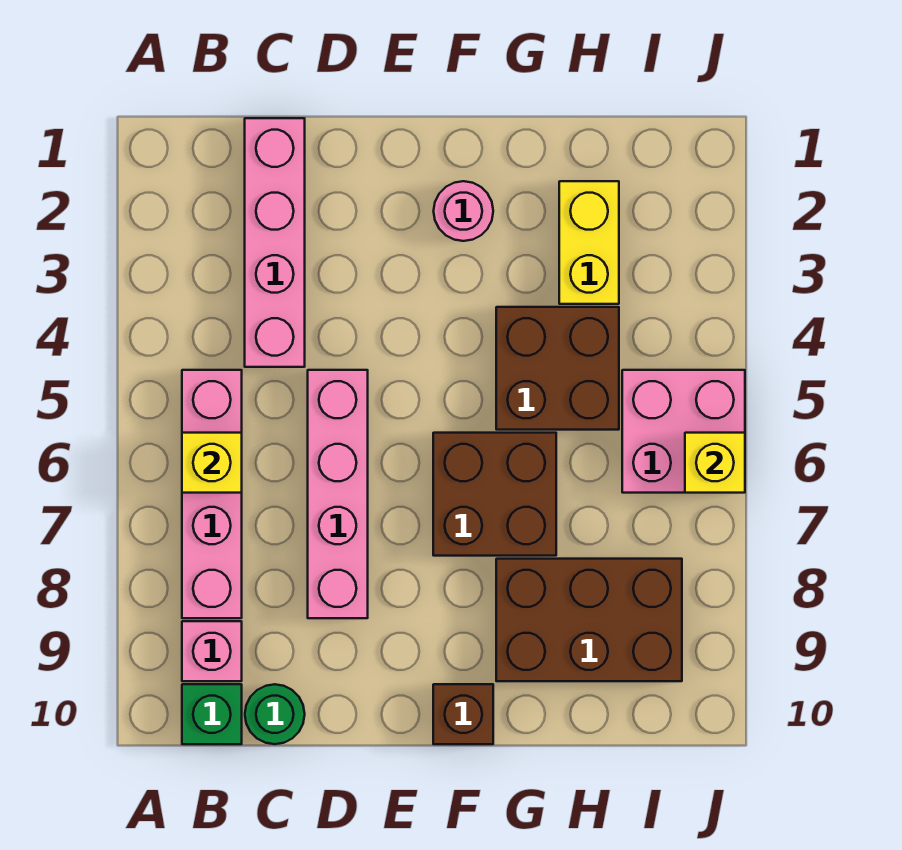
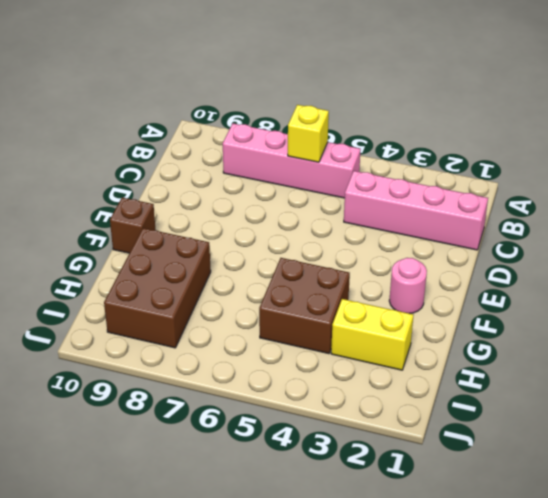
none -> pink brick B9 level 1
none -> green brick B10 level 1
none -> green round brick C10 level 1

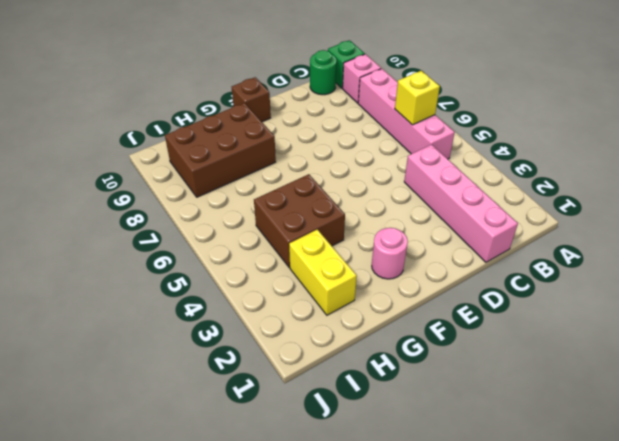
none -> pink brick D5:D8 level 1
none -> brown brick F6:G7 level 1
none -> pink brick I5:J6 level 1

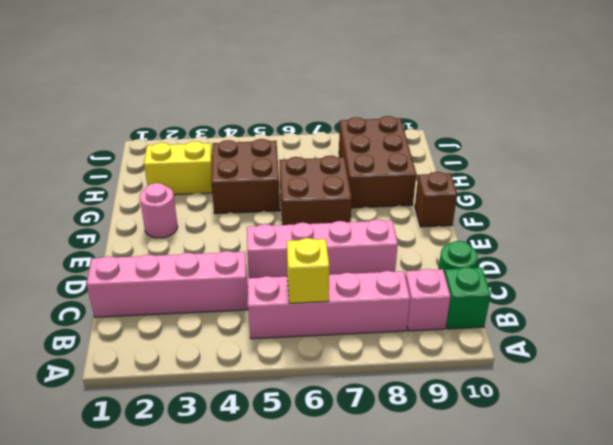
none -> pink brick I5:J6 level 1
none -> yellow brick J6 level 2

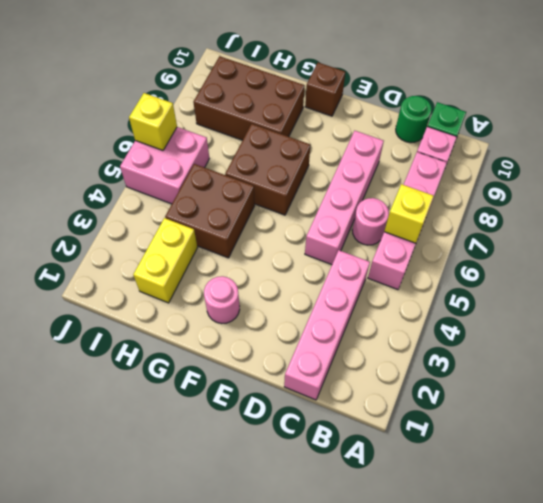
pink round brick C6 level 1 -> none

